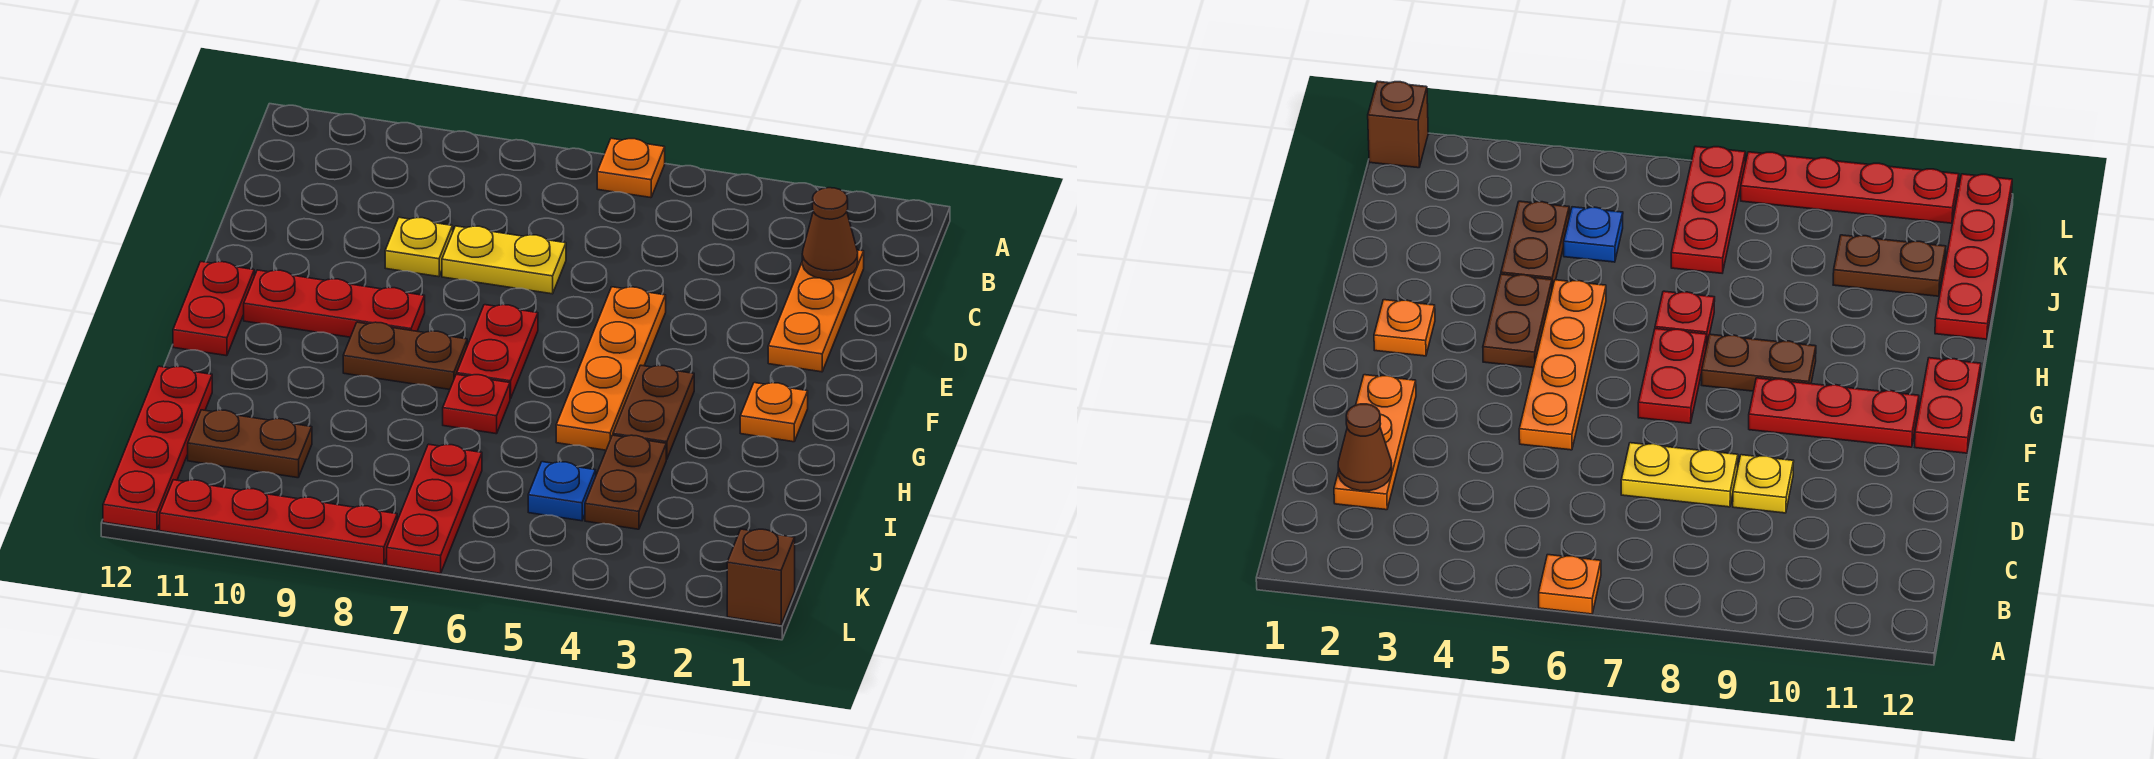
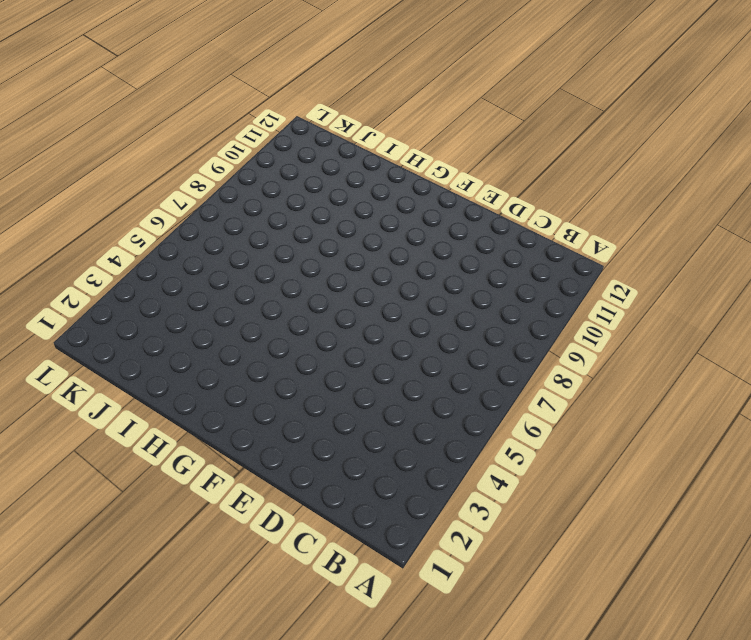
none -> orange plate A6 level 1
none -> orange plate C2:E2 level 1
none -> yellow plate D7:D8 level 1

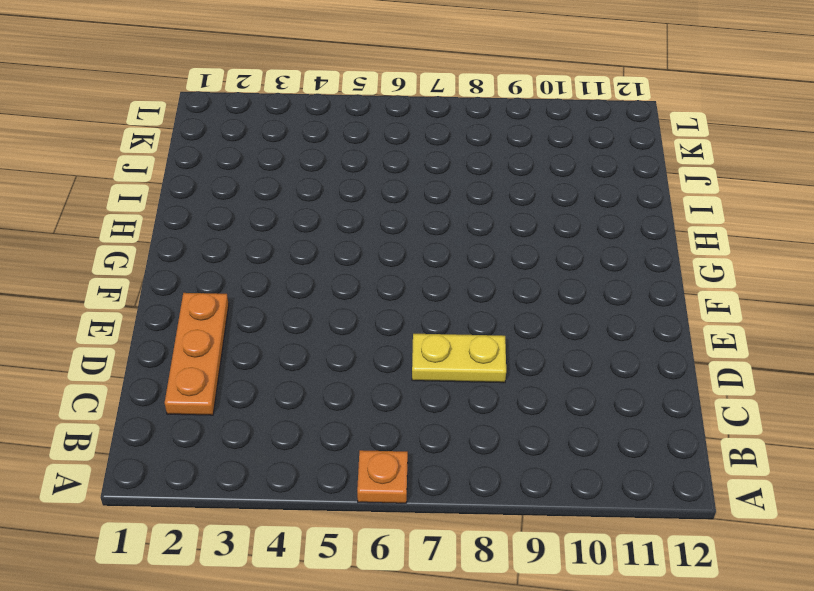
none -> yellow plate D9 level 1
none -> orange plate E5:H5 level 1
none -> red plate F7:G7 level 1

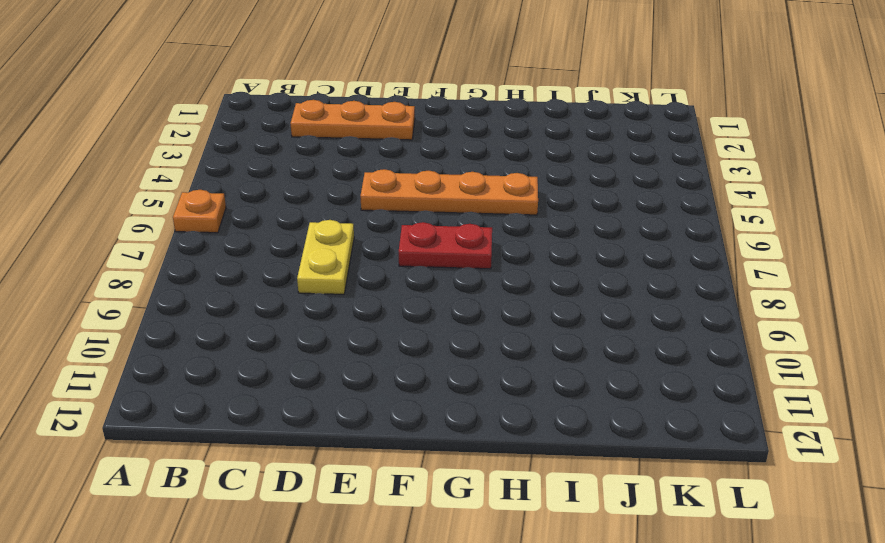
none -> yellow plate D9 level 1
none -> red plate F9:F11 level 1
none -> red plate F12:G12 level 1

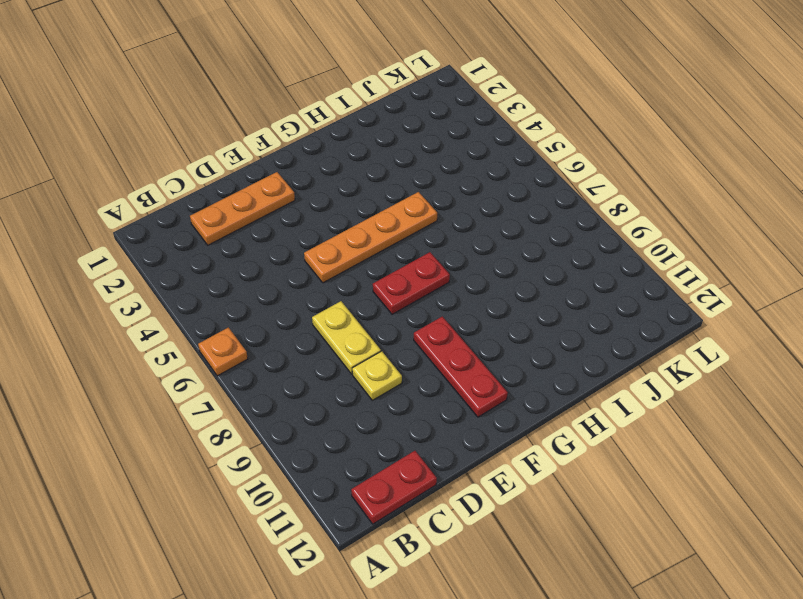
red plate B12:C12 level 1 -> red plate F12:G12 level 1
none -> orange plate G2 level 1
none -> brown plate G4:H4 level 1
none -> brown plate G8:G9 level 1

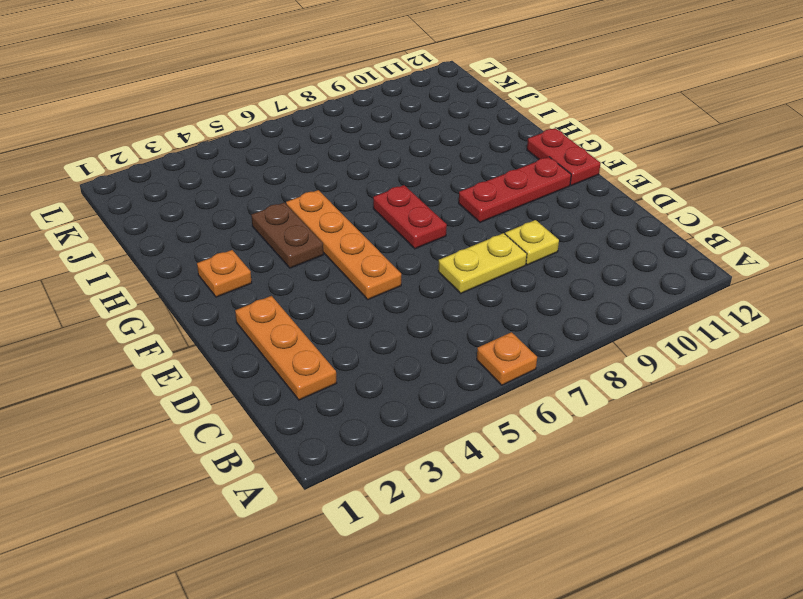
none -> brown plate G8:G9 level 1
none -> red plate H7 level 1
none -> brown plate I4:J4 level 1

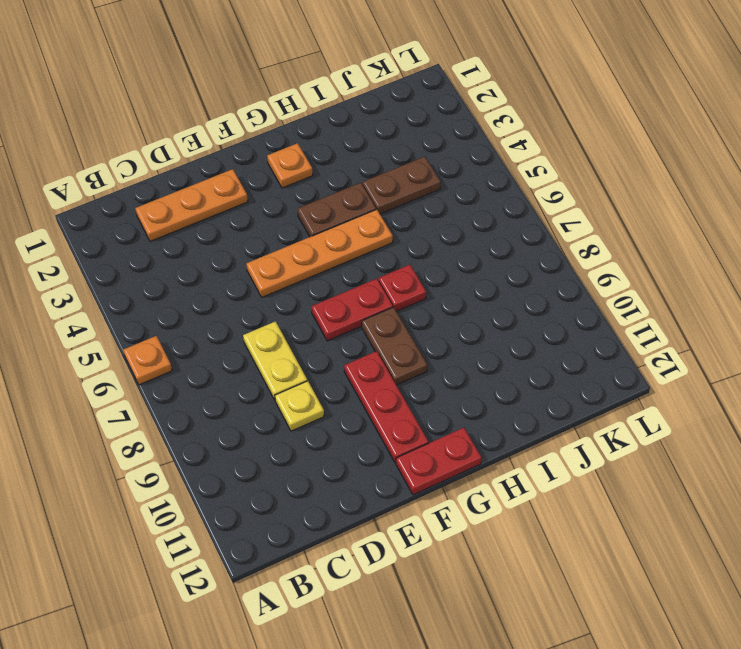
none -> red plate I12:L12 level 1
none -> blue plate J5 level 1
none -> red plate J7:L7 level 1

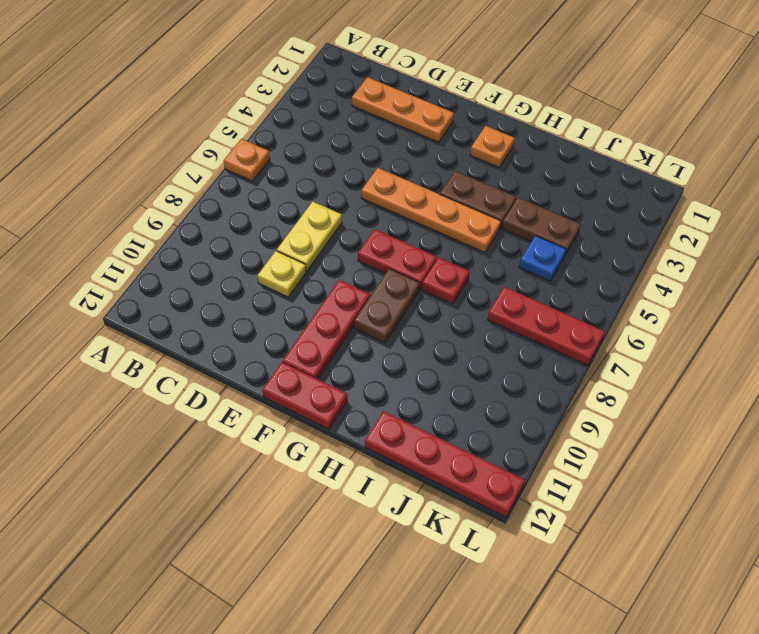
none -> brown plate J10:J11 level 1
none -> brown brick L1 level 1
none -> red plate L8:L11 level 1

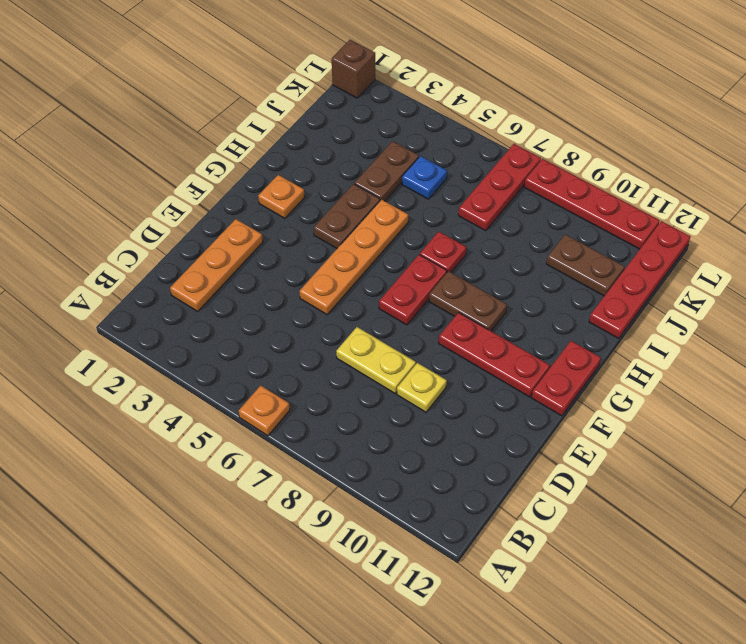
none -> brown cone C2 level 2

